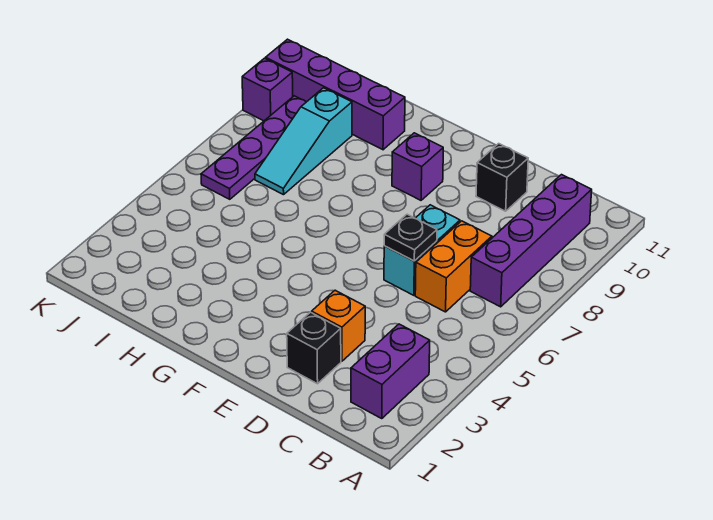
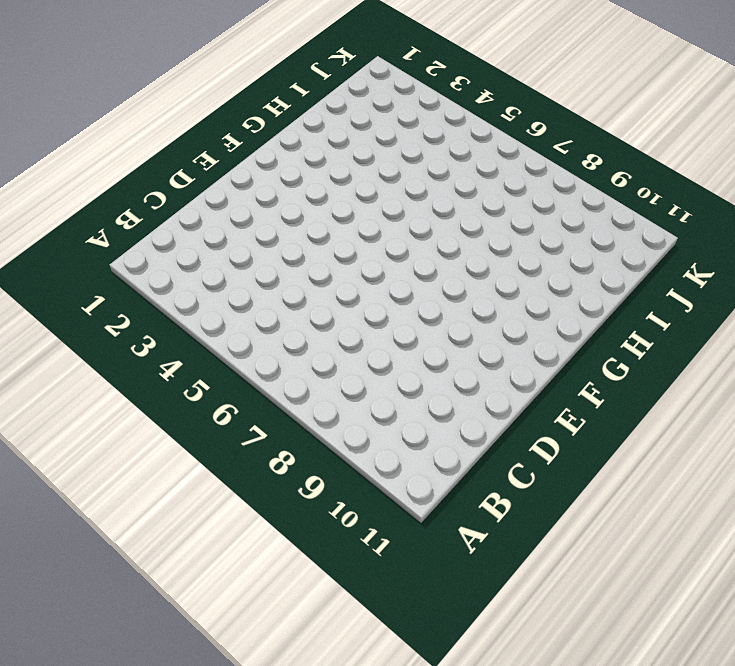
none -> purple brick B2:B3 level 1
none -> purple brick B7:B10 level 1
none -> orange brick C6:C7 level 1

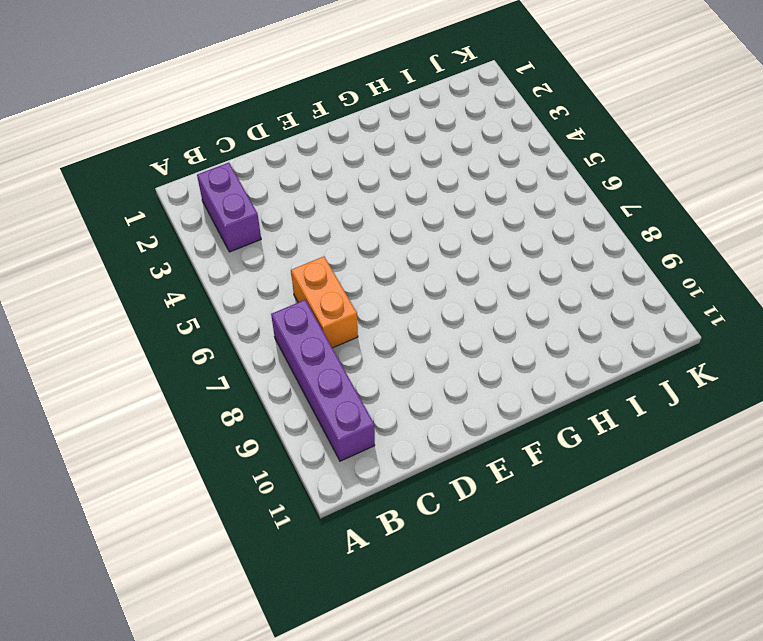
none -> black brick D2 level 1
none -> orange brick D3 level 1
none -> cyan brick D6:D7 level 1

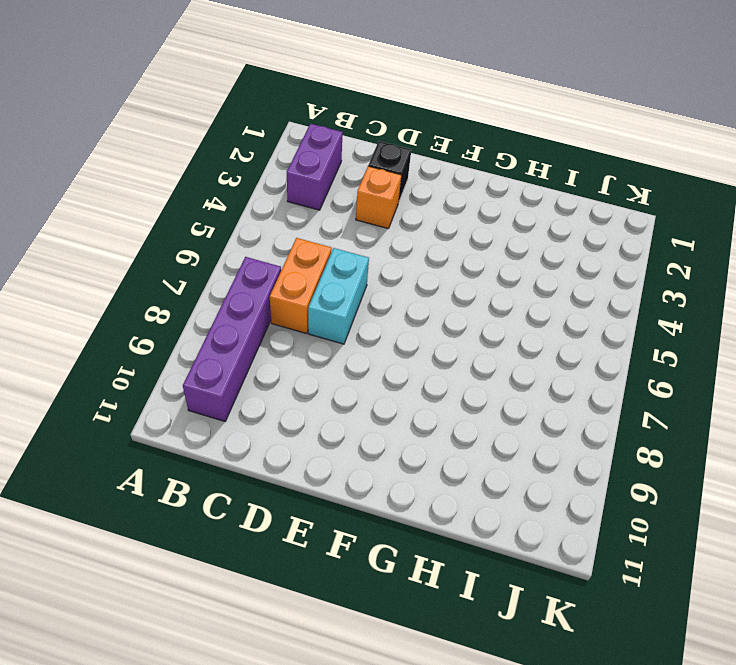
none -> black brick D10 level 1
none -> purple brick F9 level 1
none -> purple brick H10:K10 level 1

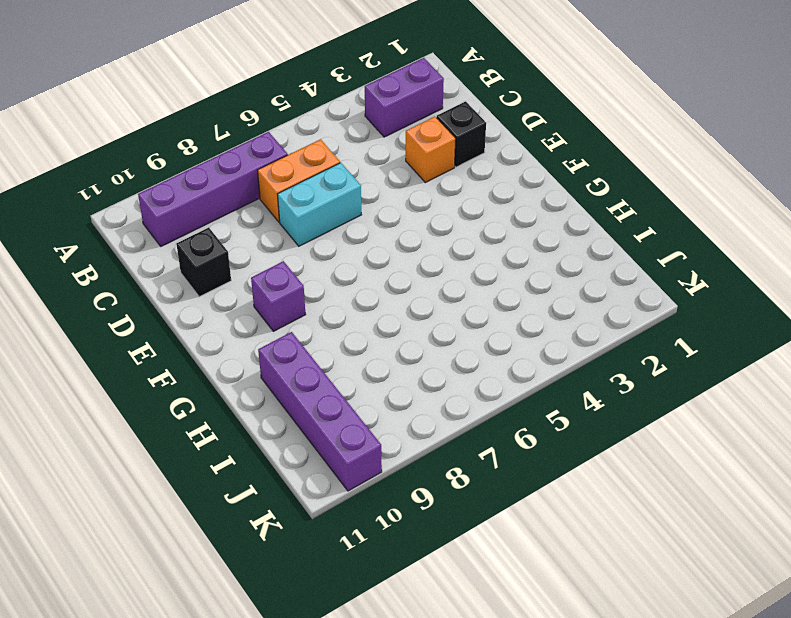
none -> cyan slope I7:I9 level 1 top 9
none -> purple plate J6:J9 level 1
none -> purple brick K9 level 1

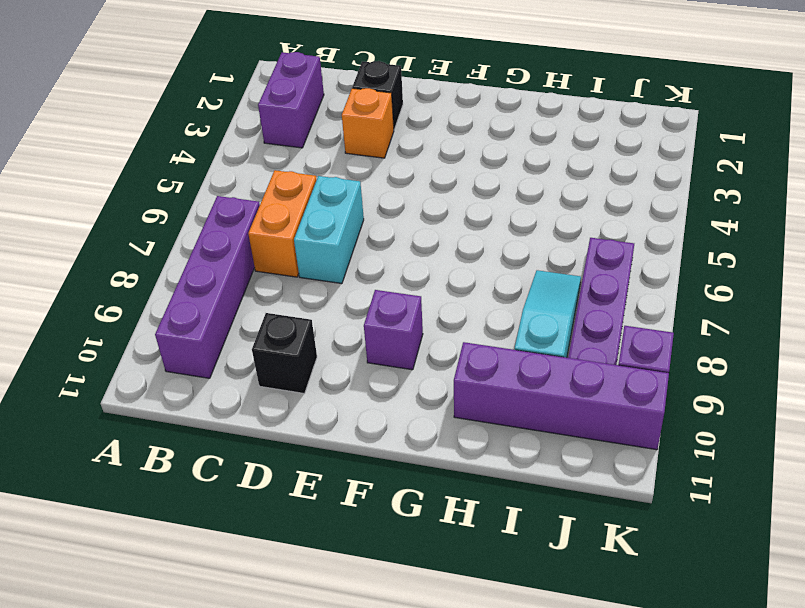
none -> black plate D6 level 2

